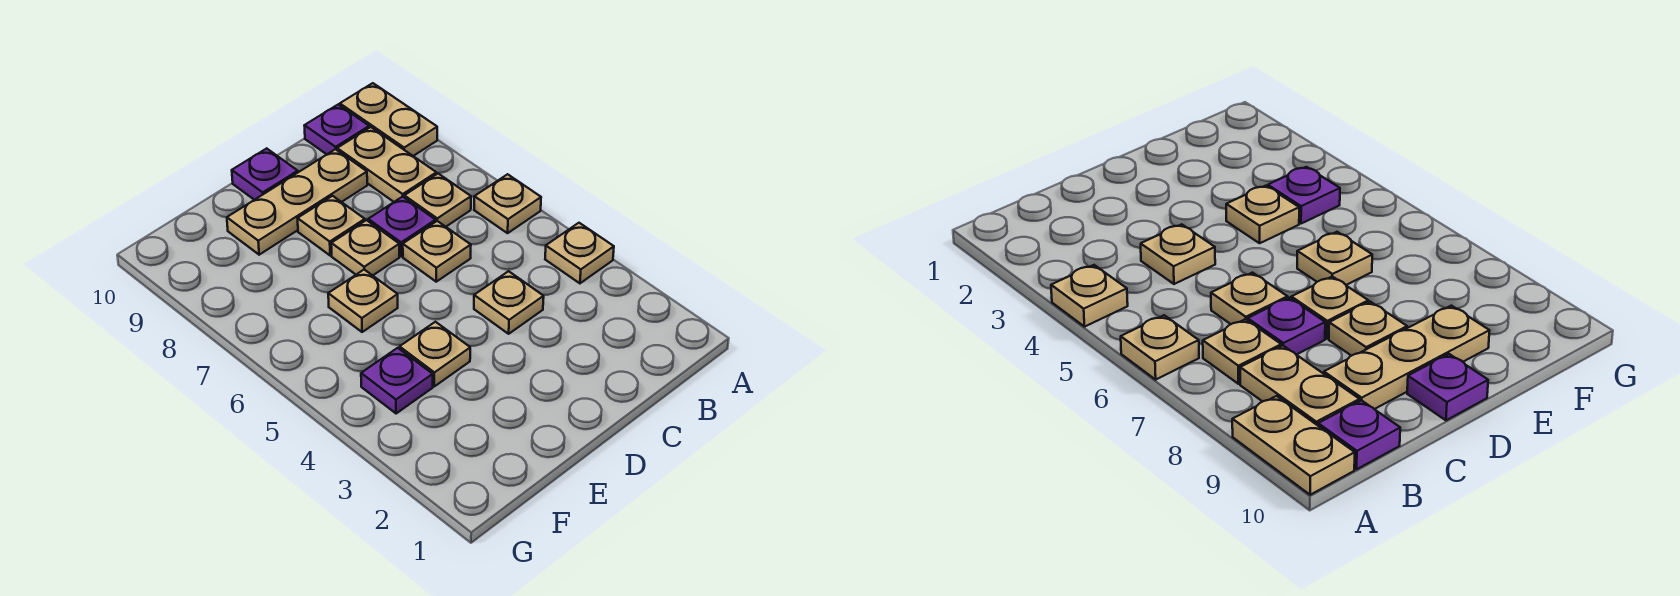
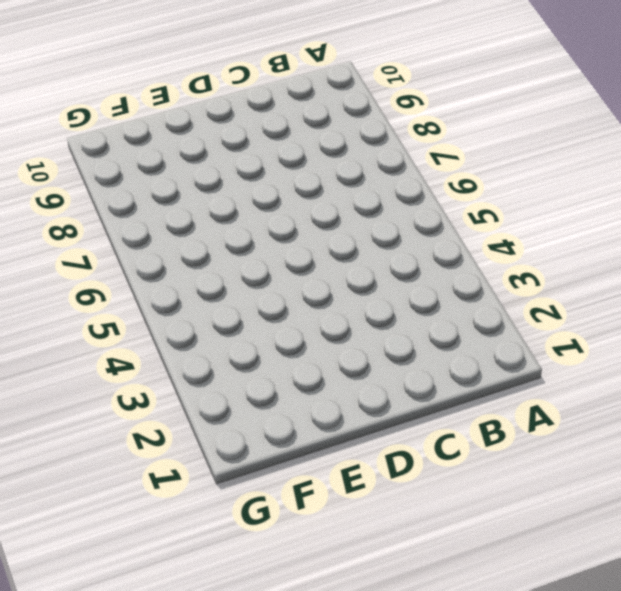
none -> tan plate A4 level 1
none -> tan plate A6 level 1
none -> tan plate A9:A10 level 1

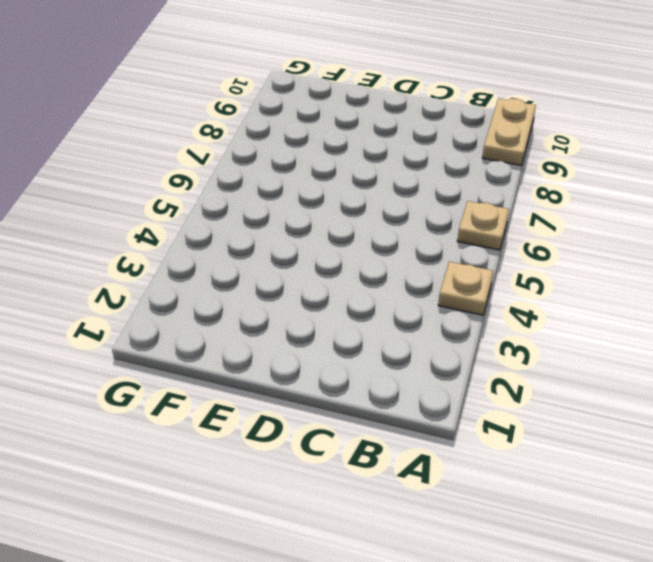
none -> tan plate B7 level 1
none -> tan plate B8:B9 level 1
none -> purple plate B10 level 1

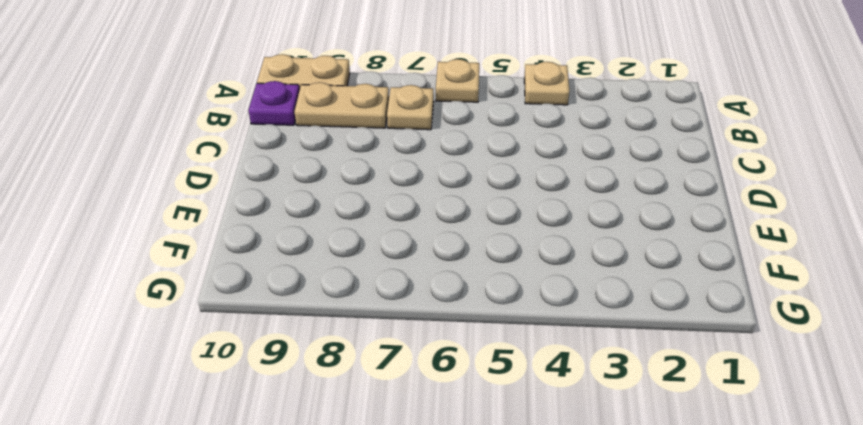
none -> tan plate C4 level 1
none -> tan plate C6 level 1
none -> purple plate C7 level 1

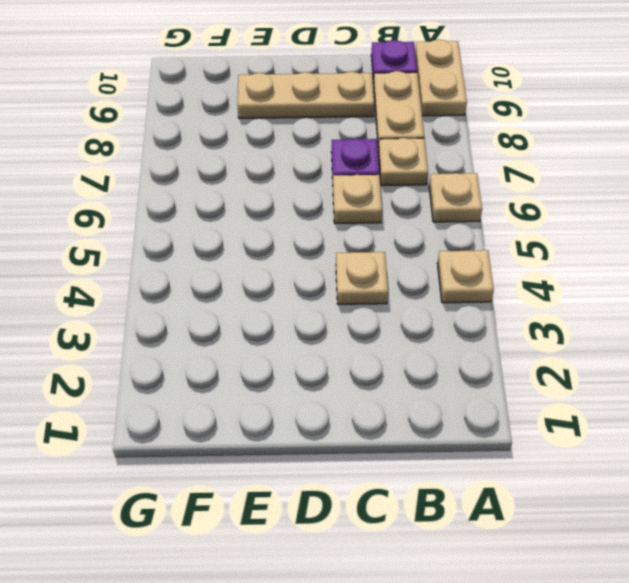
none -> tan plate D7 level 1
none -> tan plate D8 level 1
none -> purple plate D10 level 1

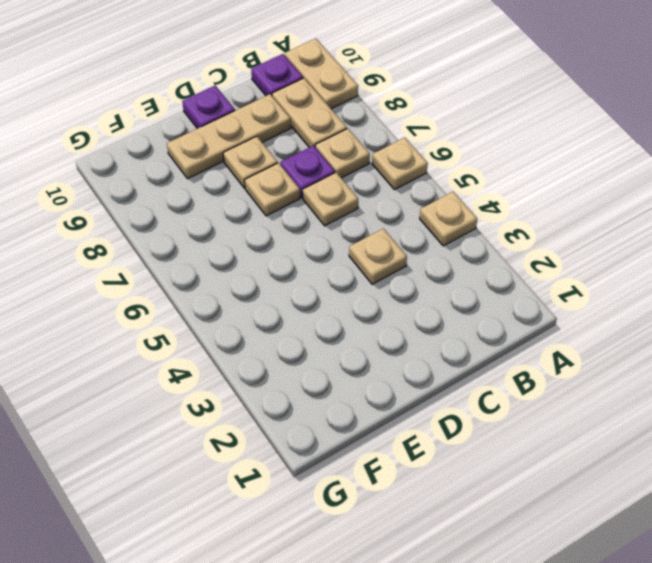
none -> tan plate E4 level 1
none -> tan plate E6 level 1
none -> purple plate F4 level 1

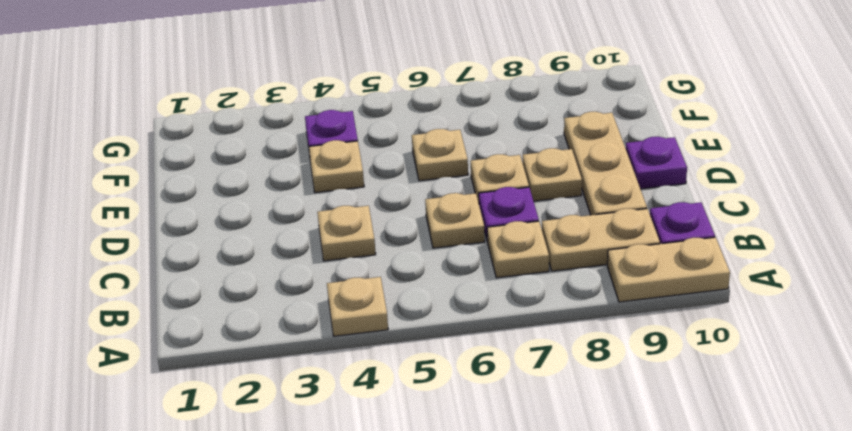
none -> tan plate A6 level 1

